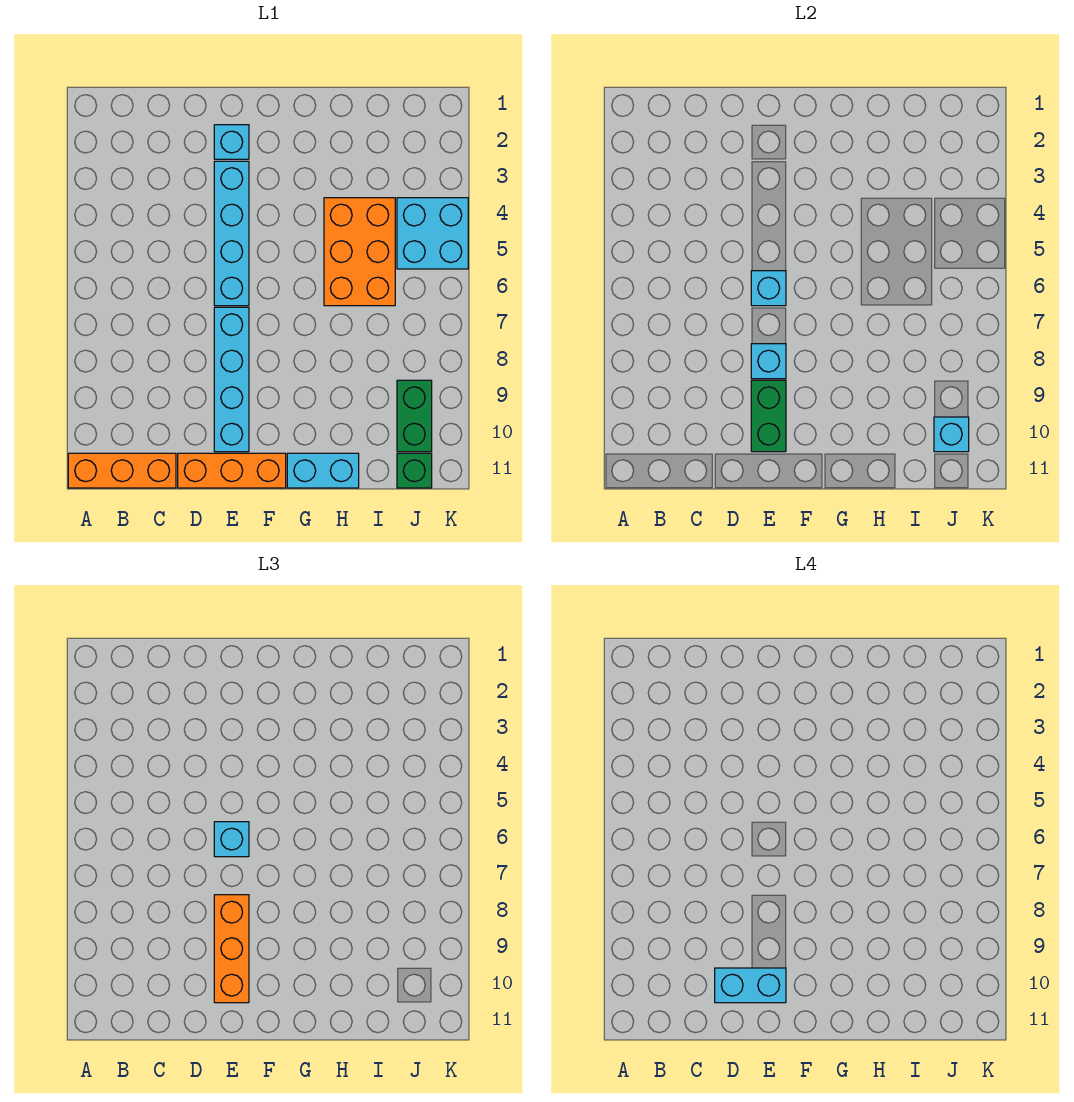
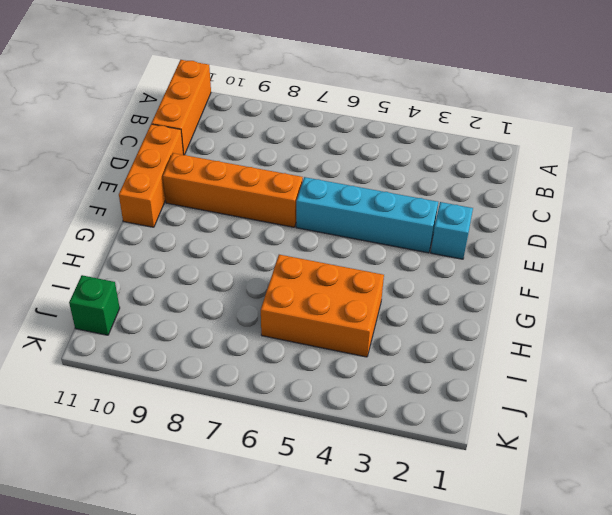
orange brick E7:E10 level 1 -> cyan brick E7:E10 level 1
none -> cyan brick G11:H11 level 1
none -> cyan brick J4:K5 level 1
none -> green brick J9:J10 level 1

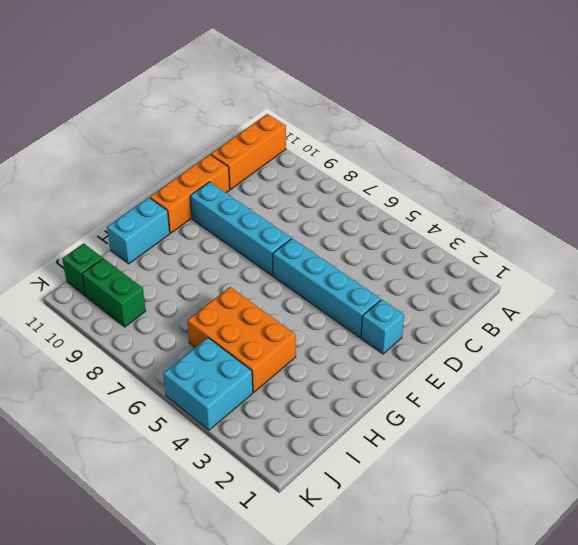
none -> cyan brick E6 level 2
none -> cyan brick E8 level 2
none -> green brick E9:E10 level 2

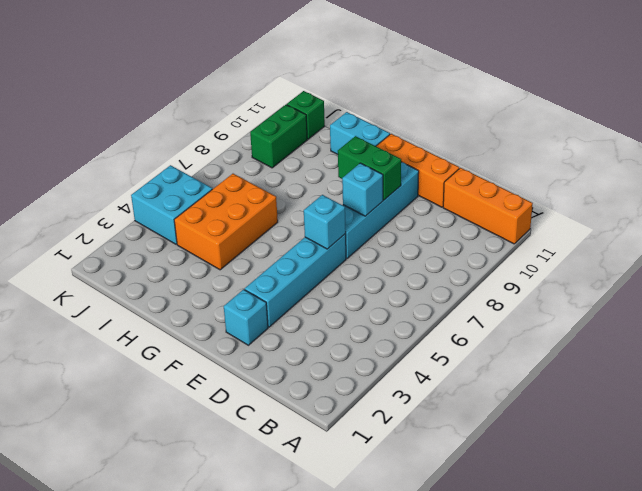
green brick E9:F9 level 2 -> green brick E9:E10 level 2
none -> cyan brick J10 level 2
none -> cyan brick E6 level 3
none -> orange brick E8:E10 level 3

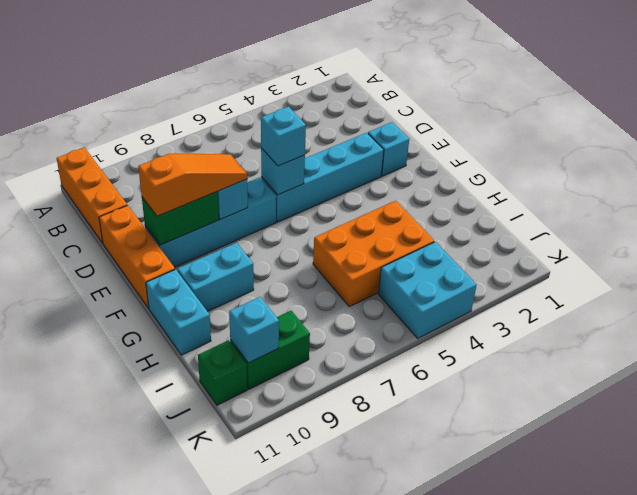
orange slope E8:E10 level 3 top 10 -> orange brick E8:E10 level 3
cyan brick G9:G10 level 1 -> cyan brick D10:E10 level 4

